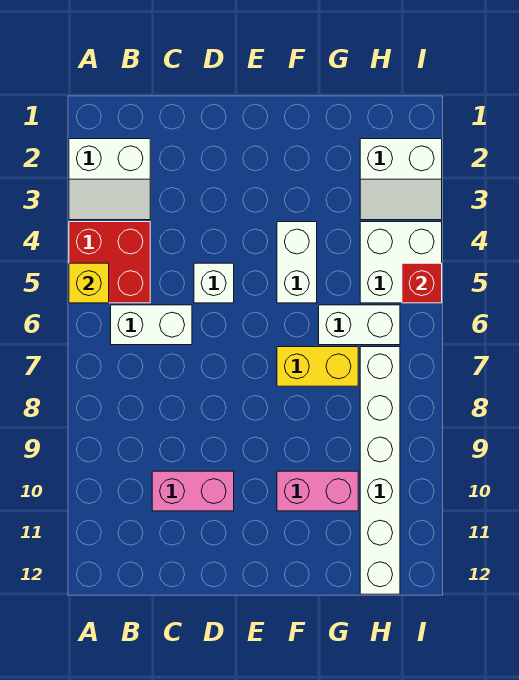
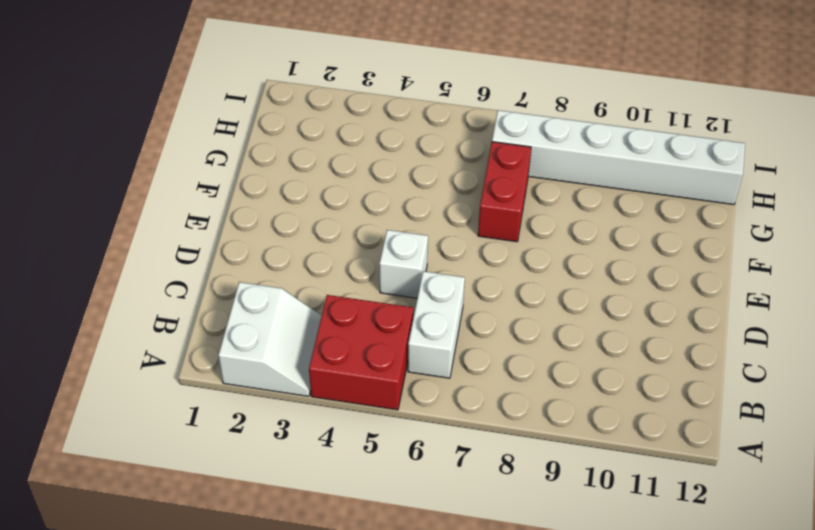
red brick F7:G7 level 1 -> yellow brick F7:G7 level 1
none -> pink brick C10:D10 level 1
none -> white brick F4:F5 level 1
none -> pink brick F10:G10 level 1

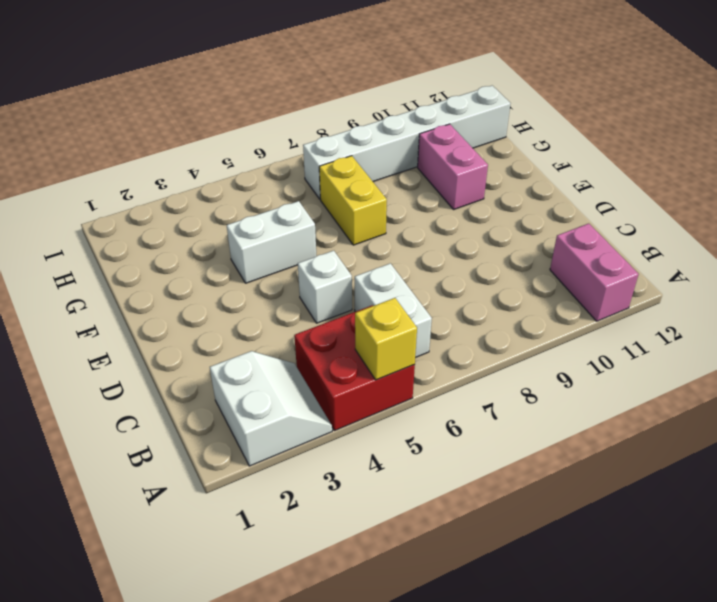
pink brick A11:B11 level 1 -> pink brick C10:D10 level 1
none -> white brick G6:H6 level 1
none -> white slope H2:I3 level 1 top 2
none -> white brick H4:I5 level 1

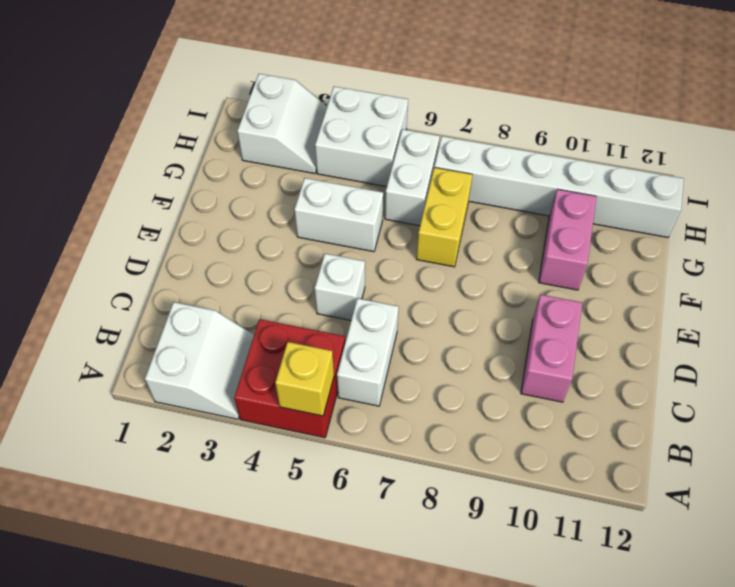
none -> red brick I5 level 2

